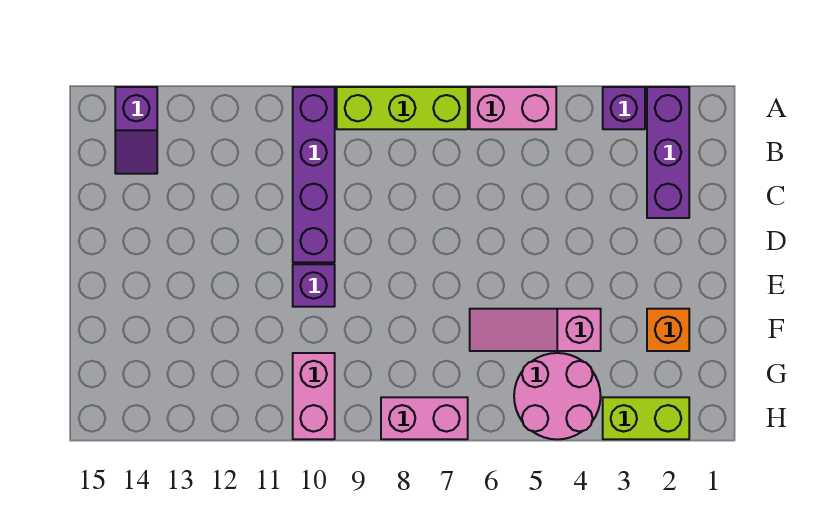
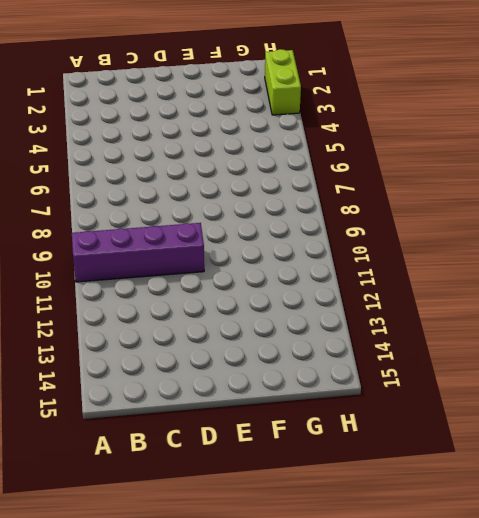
none -> purple brick A2:C2 level 1
none -> purple brick A3 level 1
none -> pink brick A5:A6 level 1

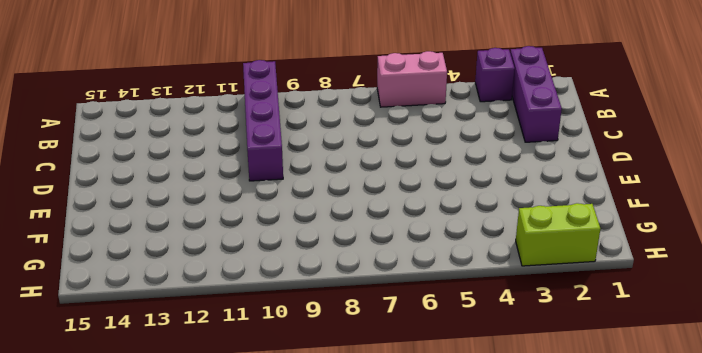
none -> lime brick A7:A9 level 1
none -> purple slope A14:B14 level 1 top A
none -> purple brick E10 level 1

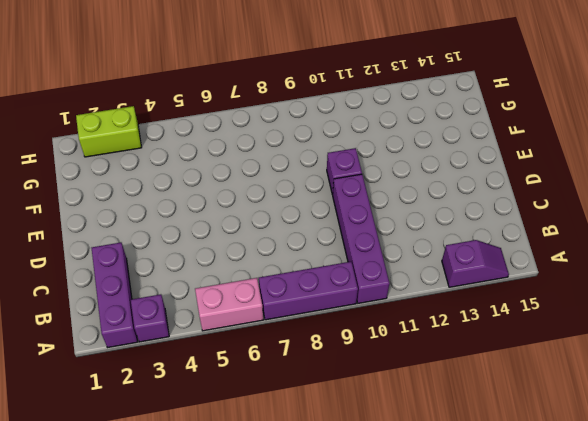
purple brick A7:A9 level 1 -> lime brick A7:A9 level 1
purple slope A13:A14 level 1 top 13 -> purple slope A14:B14 level 1 top A
none -> orange brick F2 level 1
none -> pink slope F4:F6 level 1 top 4
none -> pink round brick G4:H5 level 1

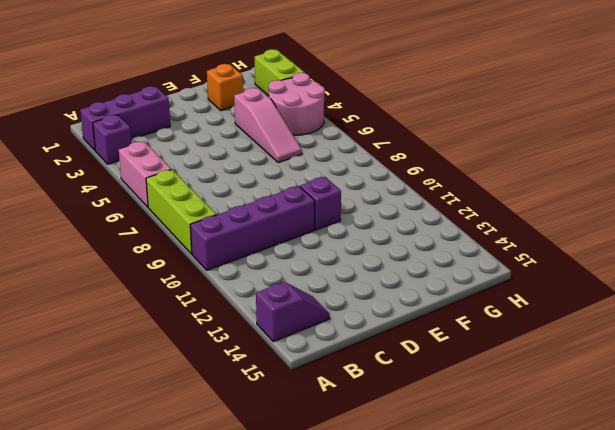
none -> pink brick G10:H10 level 1
none -> pink brick H7:H8 level 1

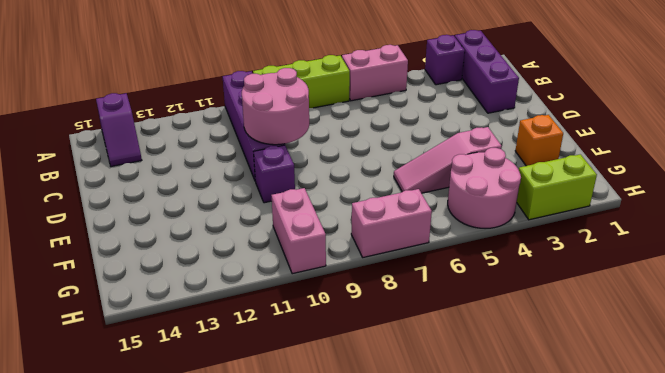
pink round brick C9:D10 level 2 -> none

